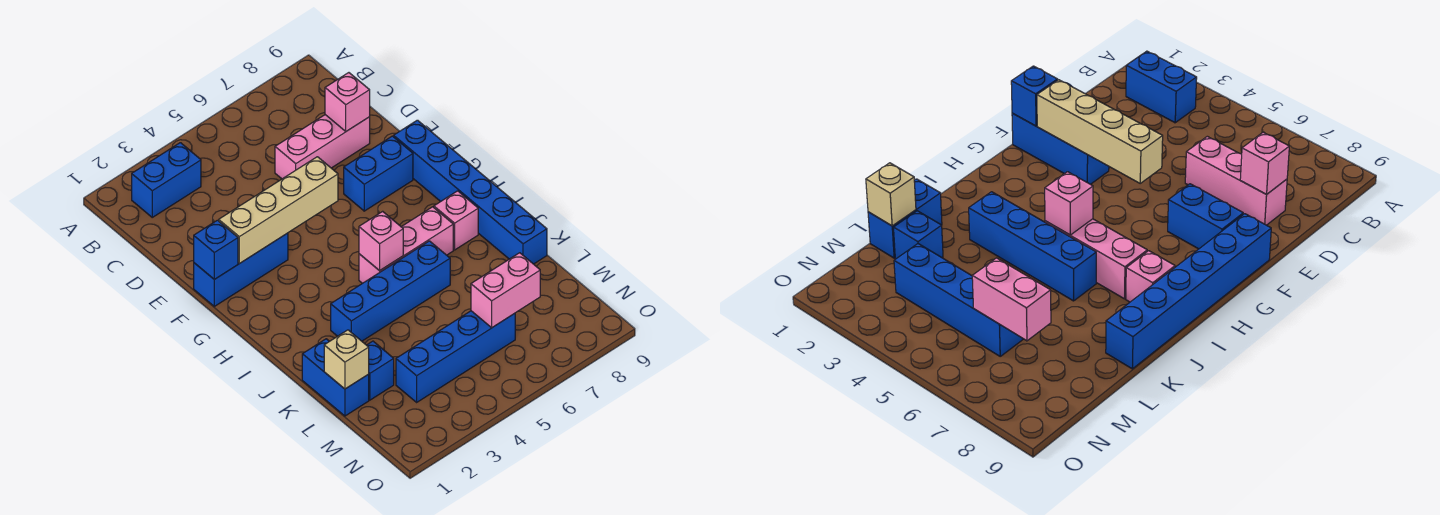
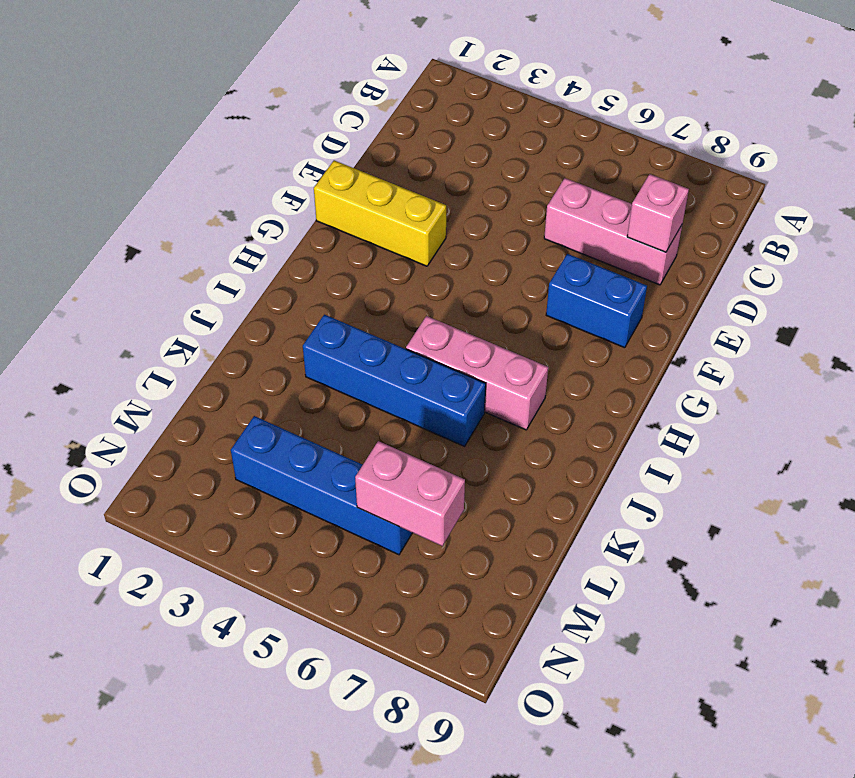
yellow brick F1:F3 level 1 -> blue brick F1:F3 level 1
none -> blue brick B2:B3 level 1
none -> blue brick F9:K9 level 1
none -> pink brick I8 level 1

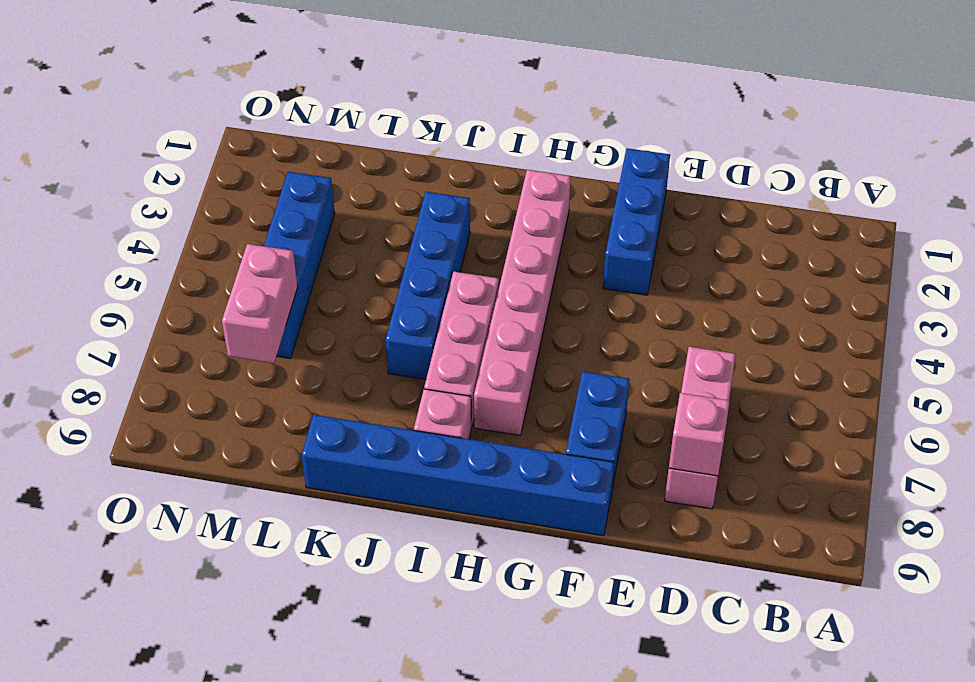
pink brick H2:H7 level 1 -> none
none -> blue brick B2:B3 level 1
none -> blue brick K1:L1 level 1
none -> blue brick L2 level 1

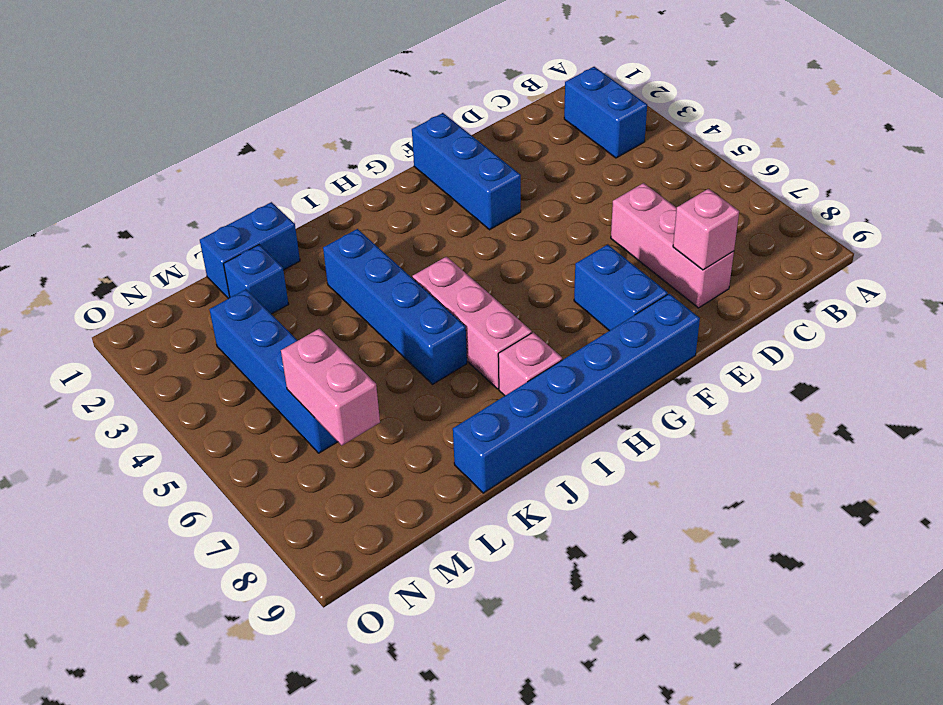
none -> blue brick F1 level 2
none -> tan brick F2:F5 level 2
none -> pink brick I5 level 2

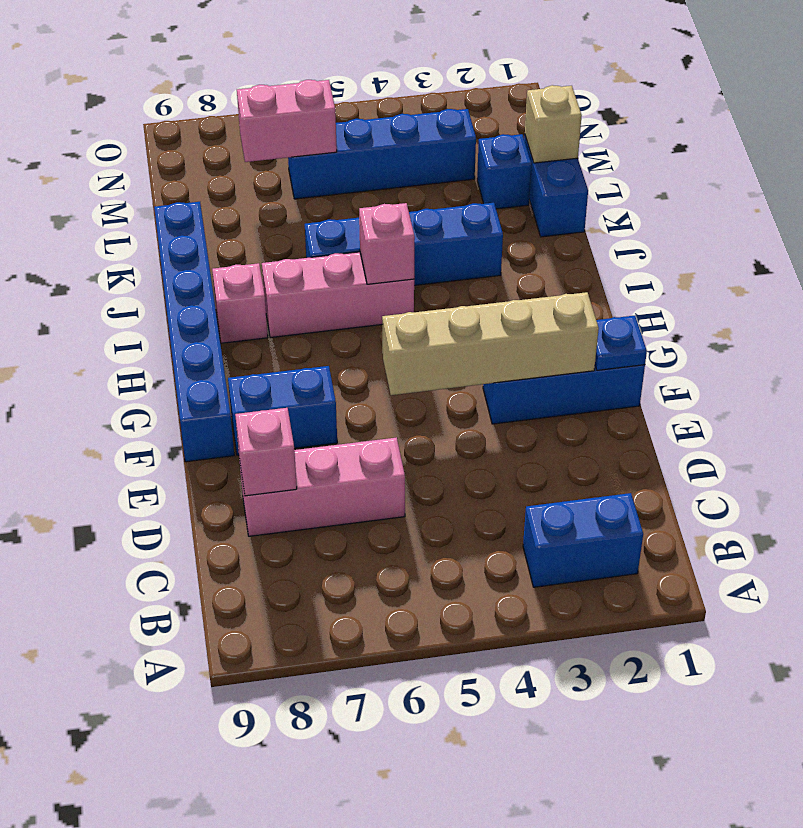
blue plate F1 level 2 -> blue brick F1 level 2

